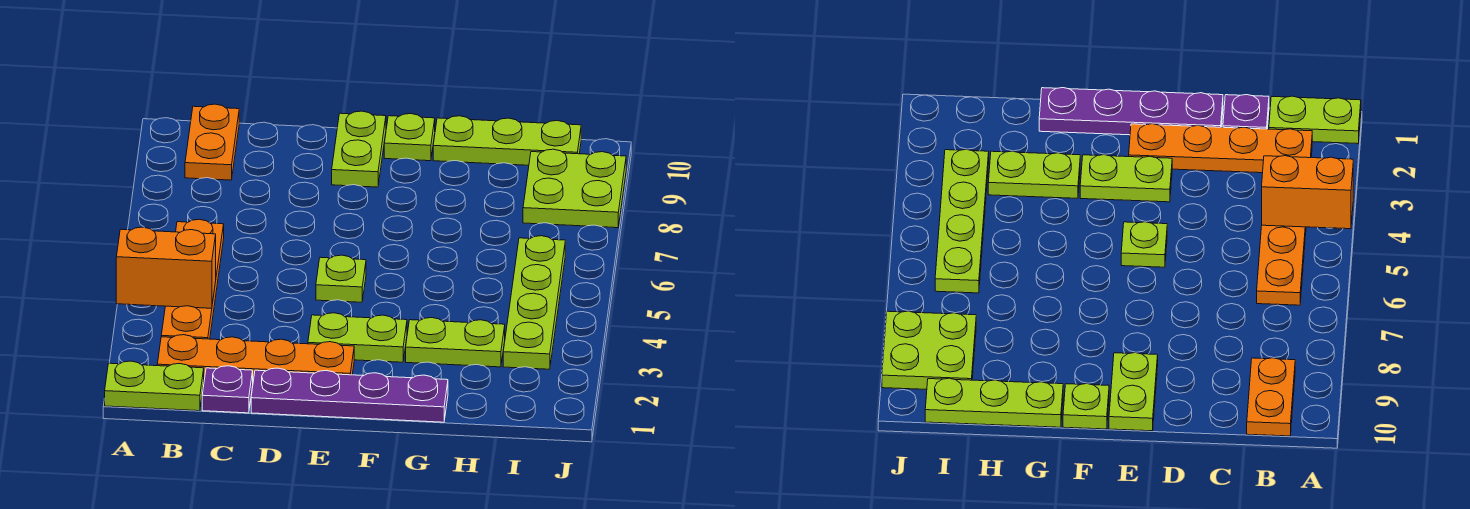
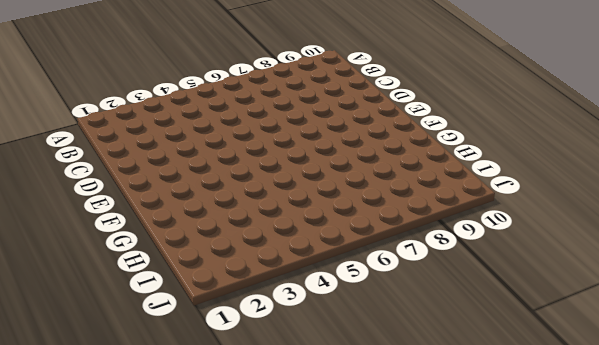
none -> lime plate A1:B1 level 1
none -> orange plate B2:E2 level 1
none -> orange plate B3:B6 level 1

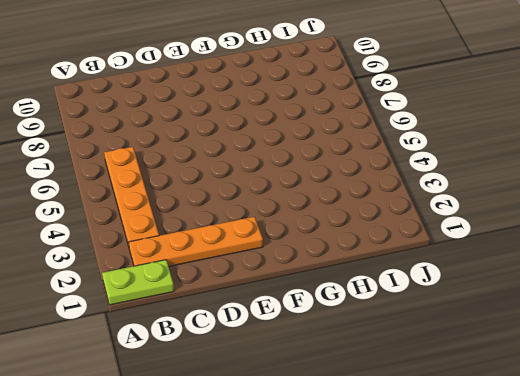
none -> orange plate B9:B10 level 1
none -> purple plate C1 level 1
none -> purple plate D1:G1 level 1

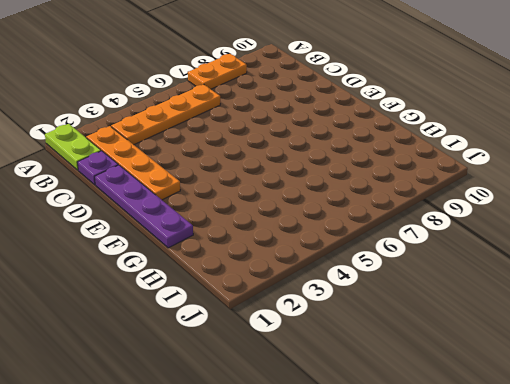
orange plate A7:A8 level 1 -> orange plate B9:B10 level 1
none -> lime plate E3:F3 level 1
none -> lime plate E5 level 1
none -> lime plate E9:E10 level 1

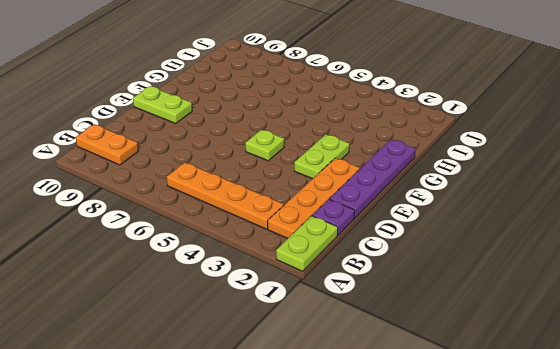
none -> lime plate F10 level 1
none -> lime plate G3:H3 level 1
none -> lime plate G10:I10 level 1

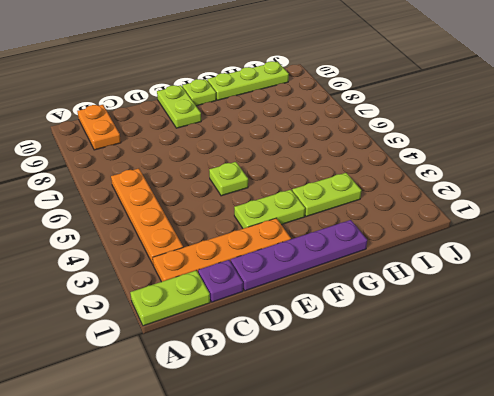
none -> lime plate I3:I6 level 1
none -> lime plate I8:J9 level 1
none -> orange brick A4:B4 level 2

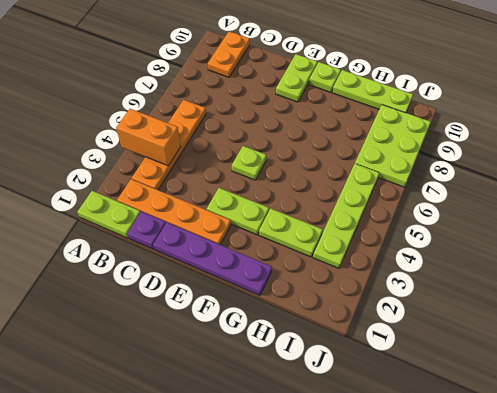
lime plate I7:J9 level 1 -> lime plate I8:J9 level 1

